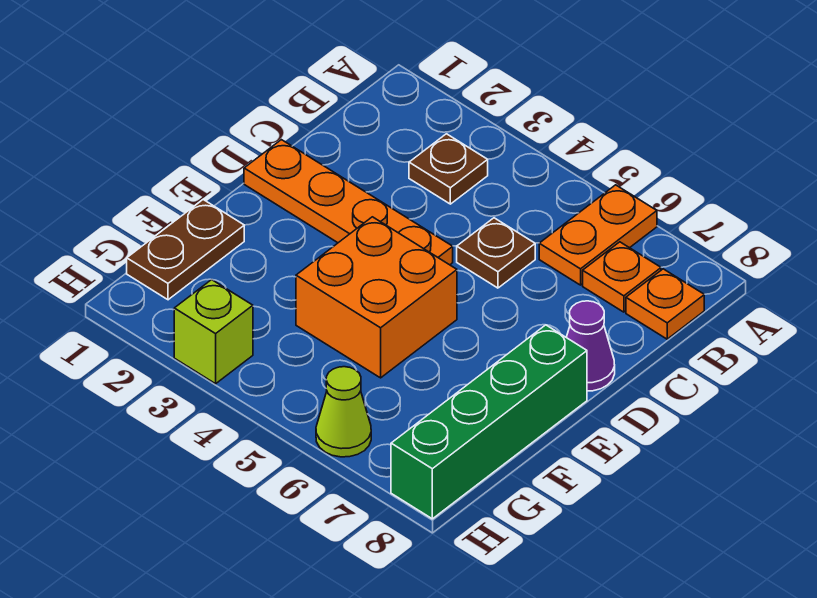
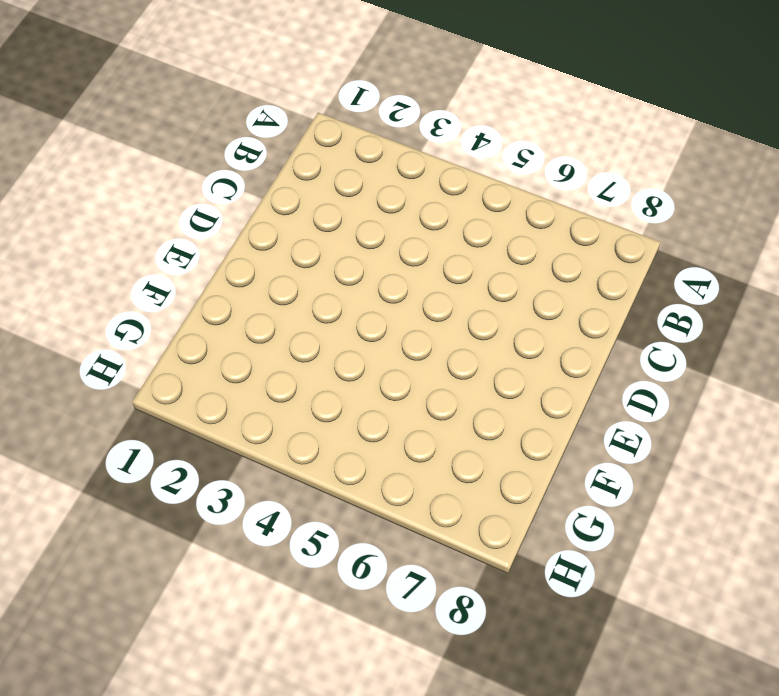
none -> orange plate A6:B6 level 1
none -> brown plate B3 level 1
none -> orange plate B7 level 1

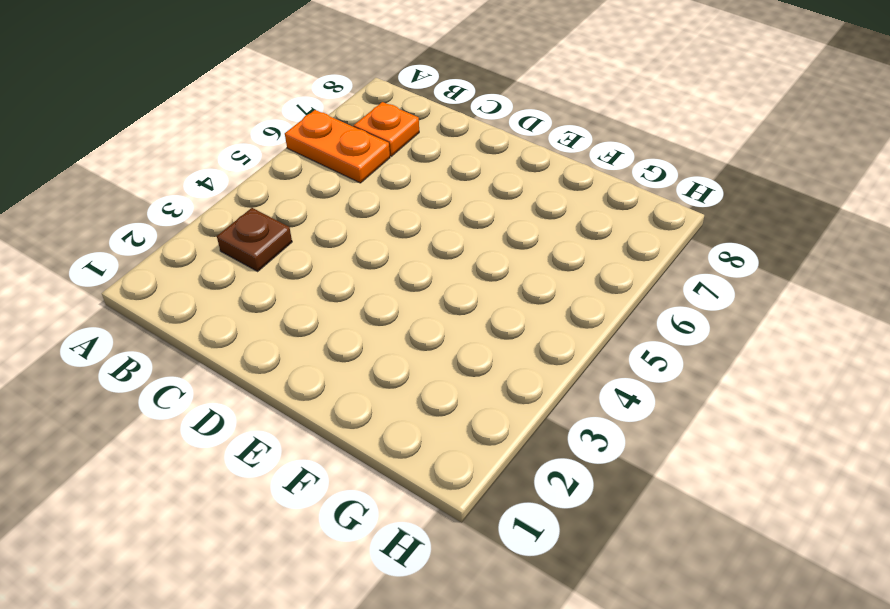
none -> orange plate B8 level 1
none -> brown plate C5 level 1
none -> orange plate D1:D4 level 1

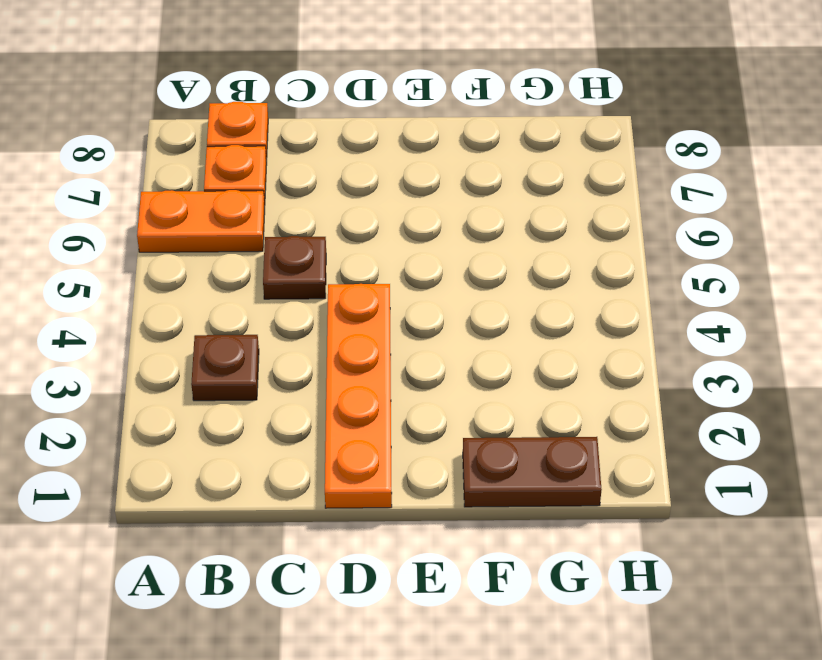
none -> purple cone D8 level 1
none -> orange brick E4:F5 level 1
none -> green brick E8:H8 level 1

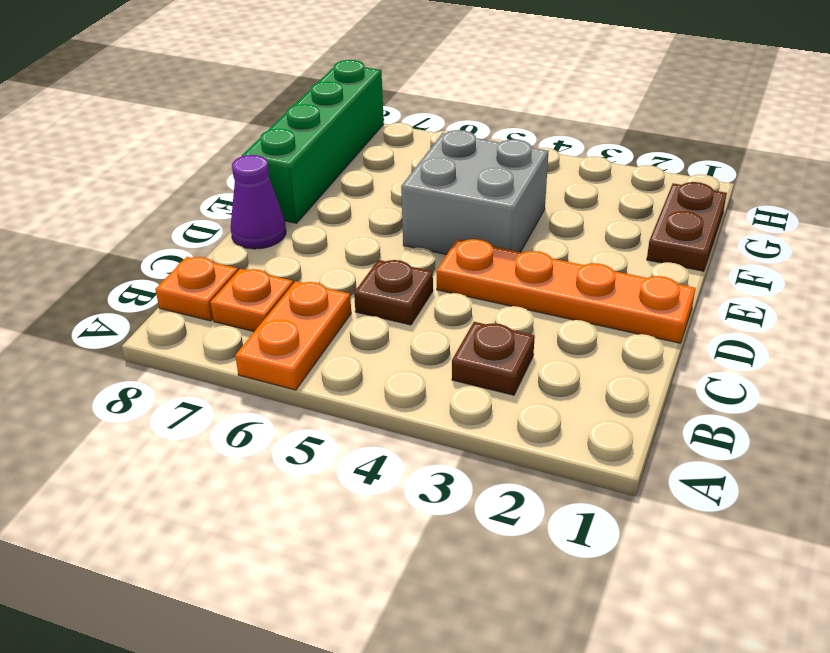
grey brick E4:F5 level 1 -> orange brick E4:F5 level 1
none -> lime brick H3 level 1
none -> lime cone H6 level 1

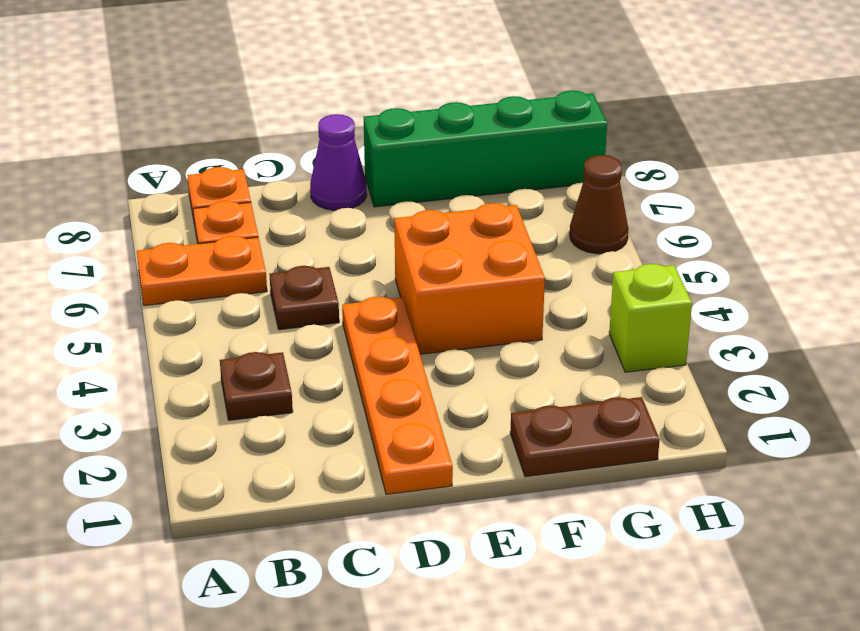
brown cone H6 level 1 -> lime cone H6 level 1

